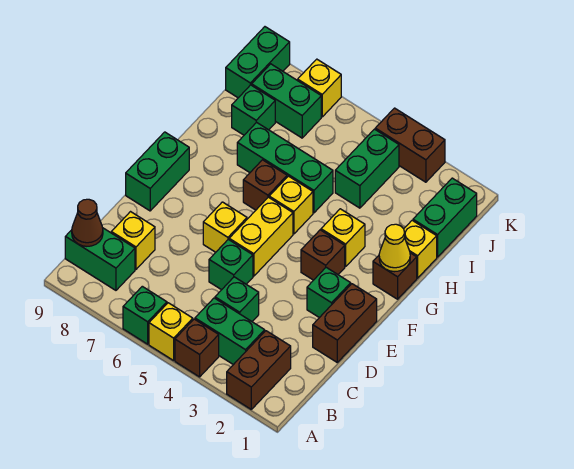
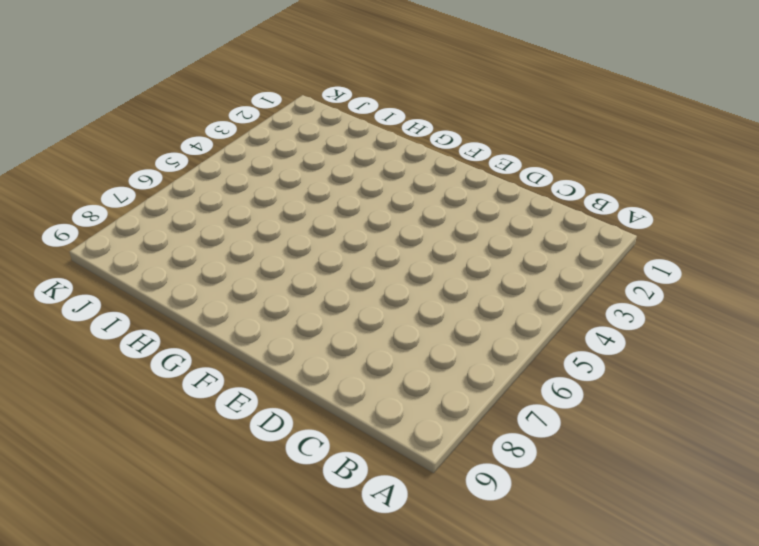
none -> brown brick A2:B2 level 1
none -> brown brick A4 level 1
none -> yellow brick A5 level 1
none -> green brick A6 level 1

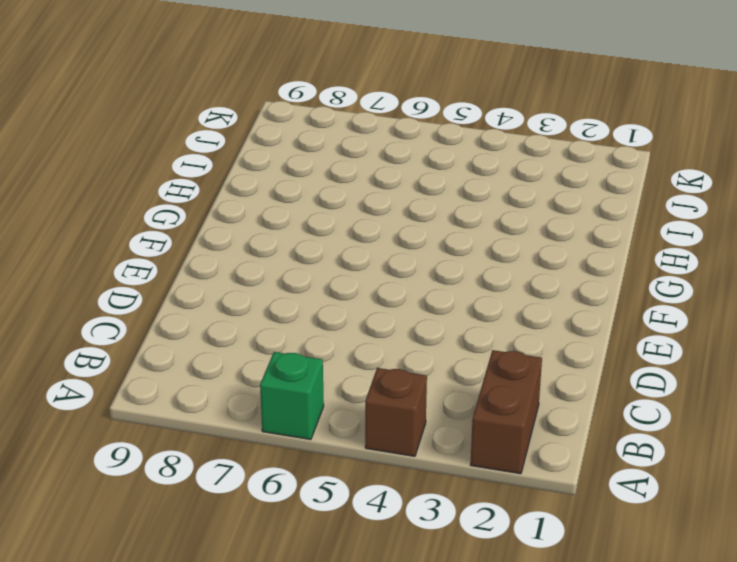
none -> yellow brick A5 level 1
none -> green brick B3:B4 level 1
none -> green brick B8:B9 level 1
none -> green brick C4 level 1

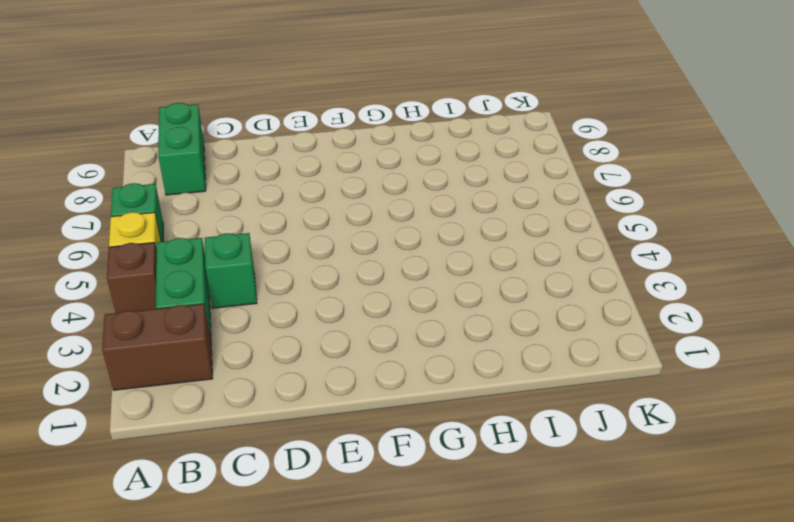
none -> yellow brick C8 level 1
none -> brown brick D1:E1 level 1
none -> green brick D5 level 1
none -> green brick E2 level 1

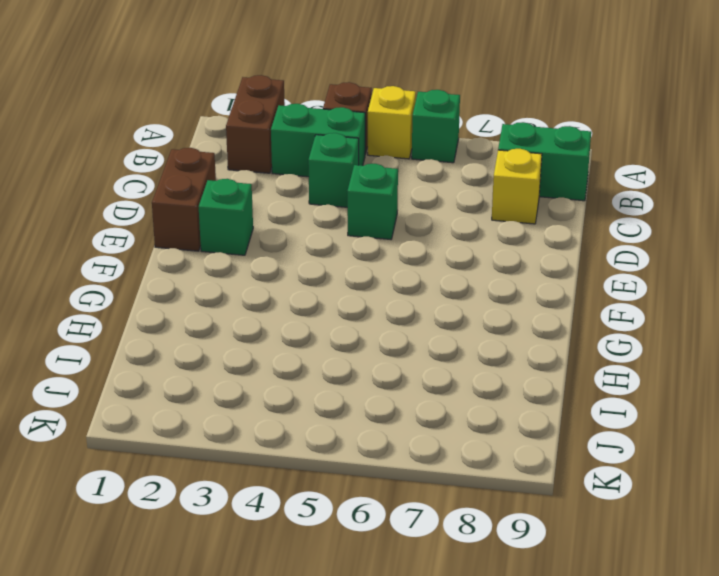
none -> yellow brick E5:F5 level 1
none -> yellow brick E6 level 1
none -> green brick E9:F9 level 1
none -> brown brick F3 level 1

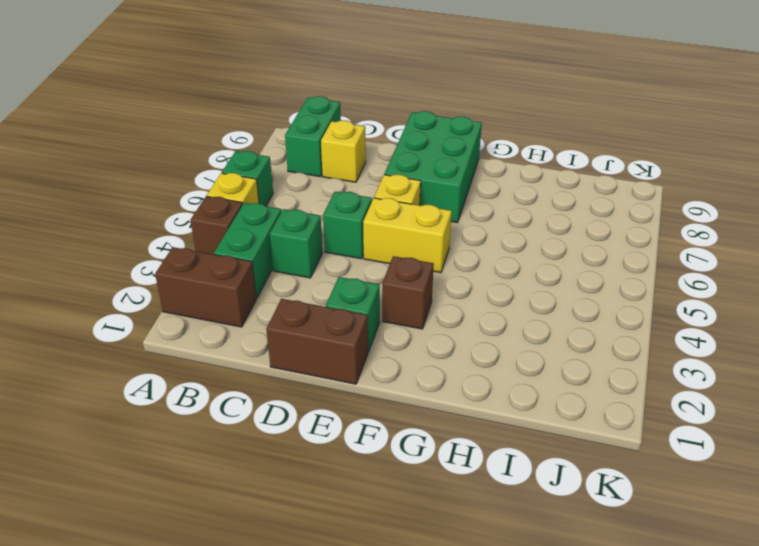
green brick E7:F9 level 1 -> green brick E9:F9 level 1
none -> brown brick G1 level 1
none -> yellow brick G3 level 1
none -> yellow brick G5 level 1
none -> brown brick G6 level 1

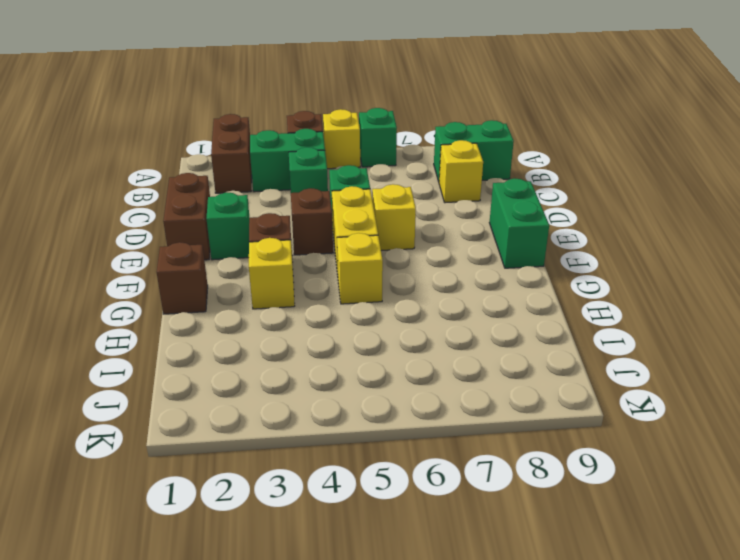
brown brick E4 level 1 -> brown brick G6 level 1
none -> yellow brick H1 level 1
none -> green brick H5:H7 level 1
none -> green brick I1:J1 level 1
none -> green brick I4:J4 level 1

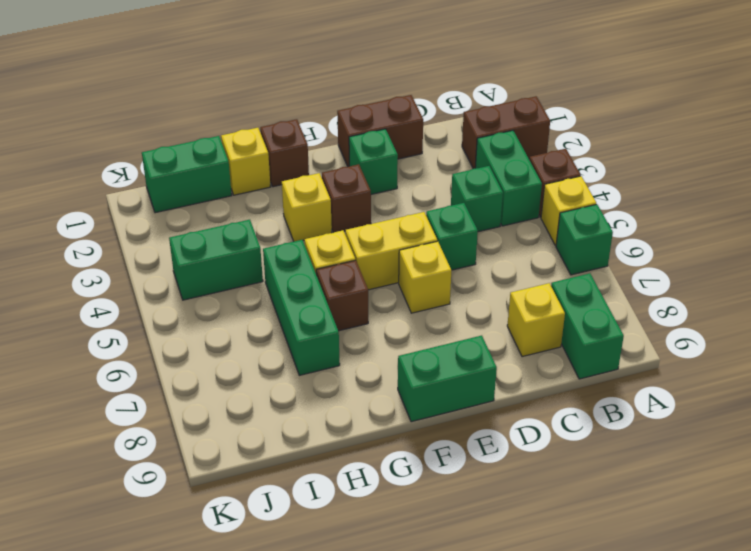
none -> green brick I8 level 1
none -> green brick J7:J8 level 1
none -> green brick J9:K9 level 1
none -> brown brick K3:K4 level 1

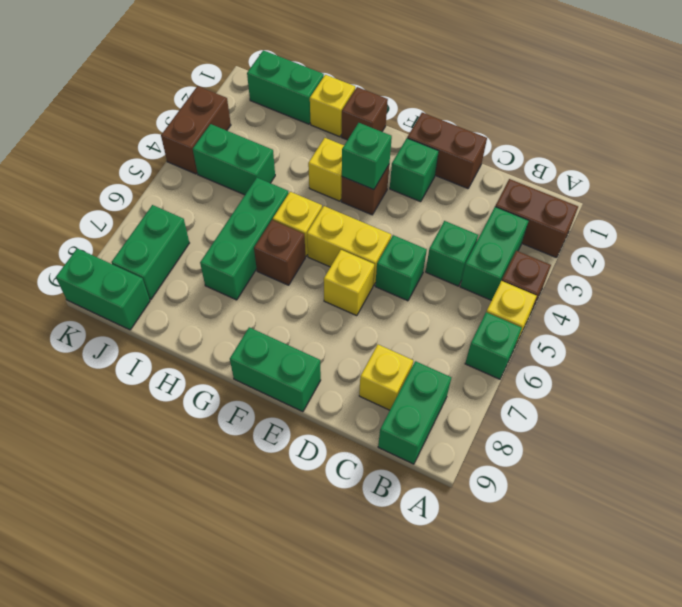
green brick F3 level 2 -> green brick I8 level 1
none -> yellow brick K7 level 1
none -> brown cone B9 level 2
none -> yellow cone G1 level 2

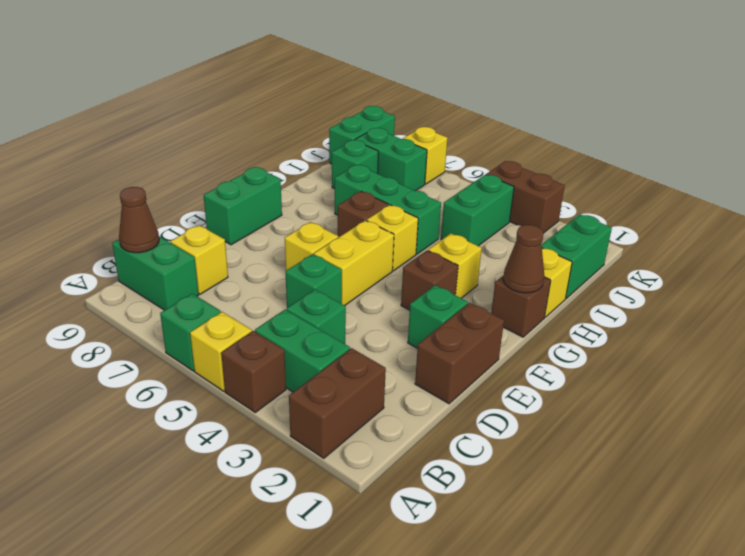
brown cone G1 level 2 -> yellow cone G1 level 2

